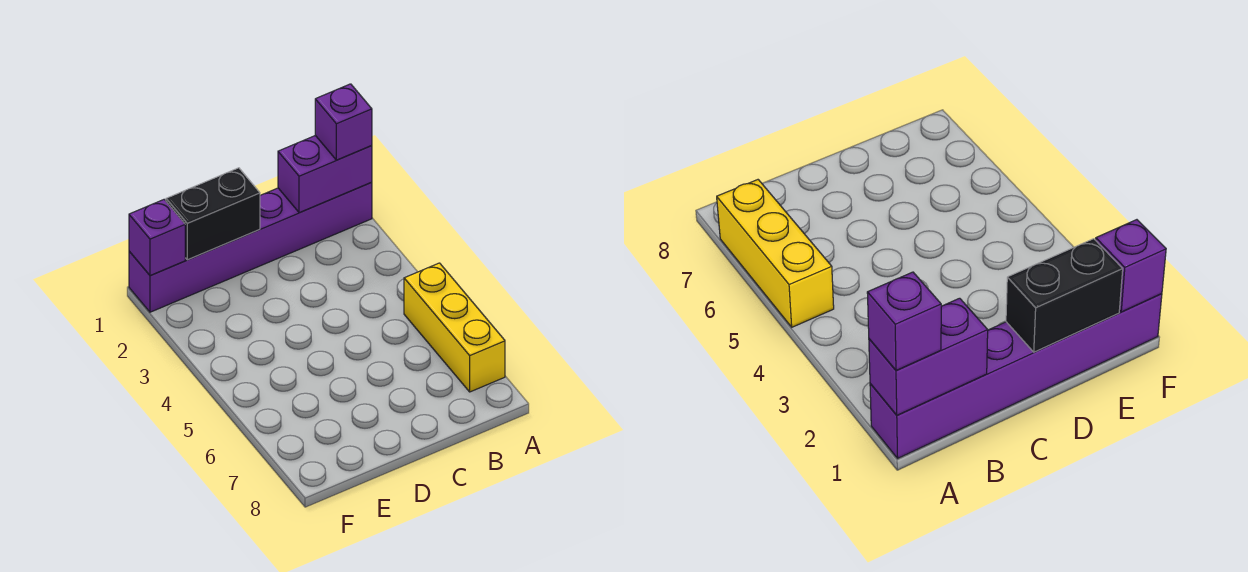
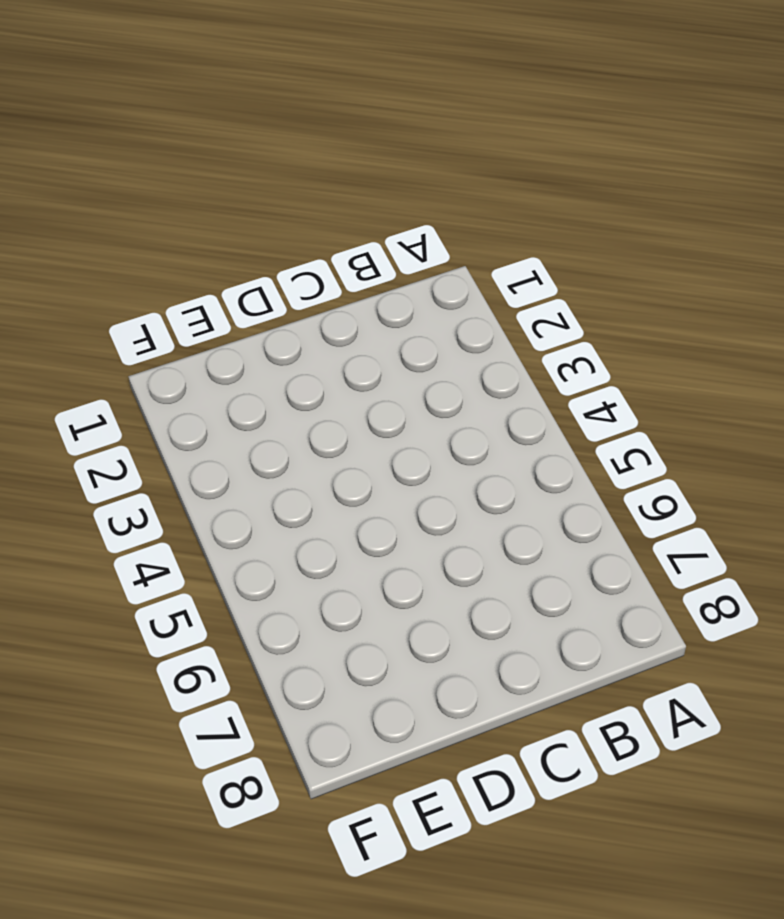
none -> purple brick A1:F1 level 1
none -> yellow brick A5:A7 level 1

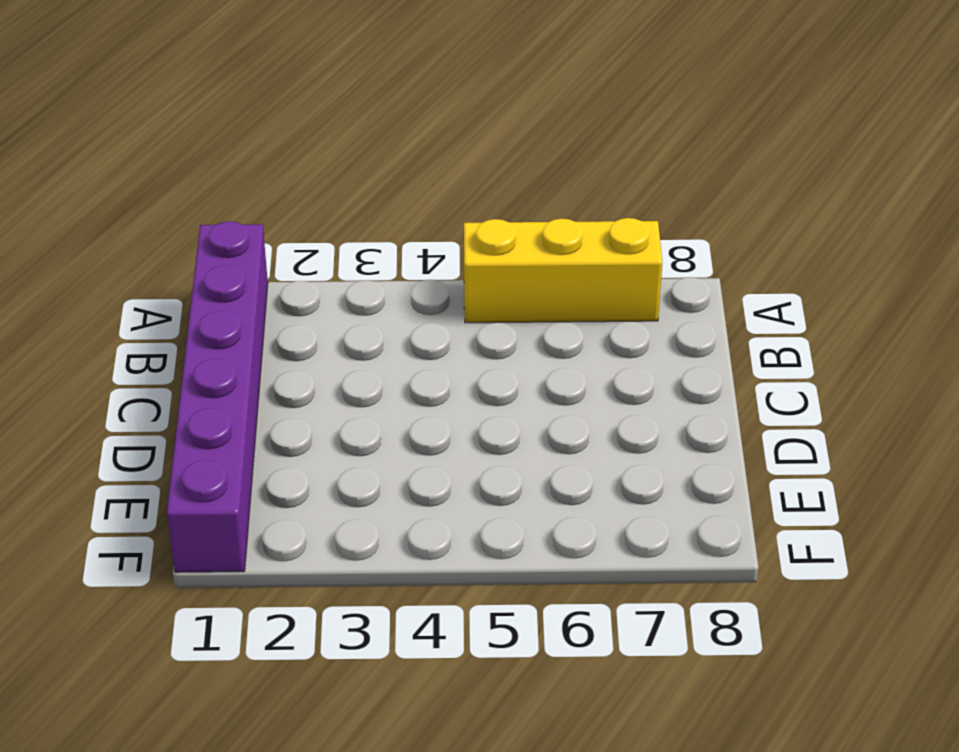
none -> purple brick A1:B1 level 2
none -> black brick D1:E1 level 2

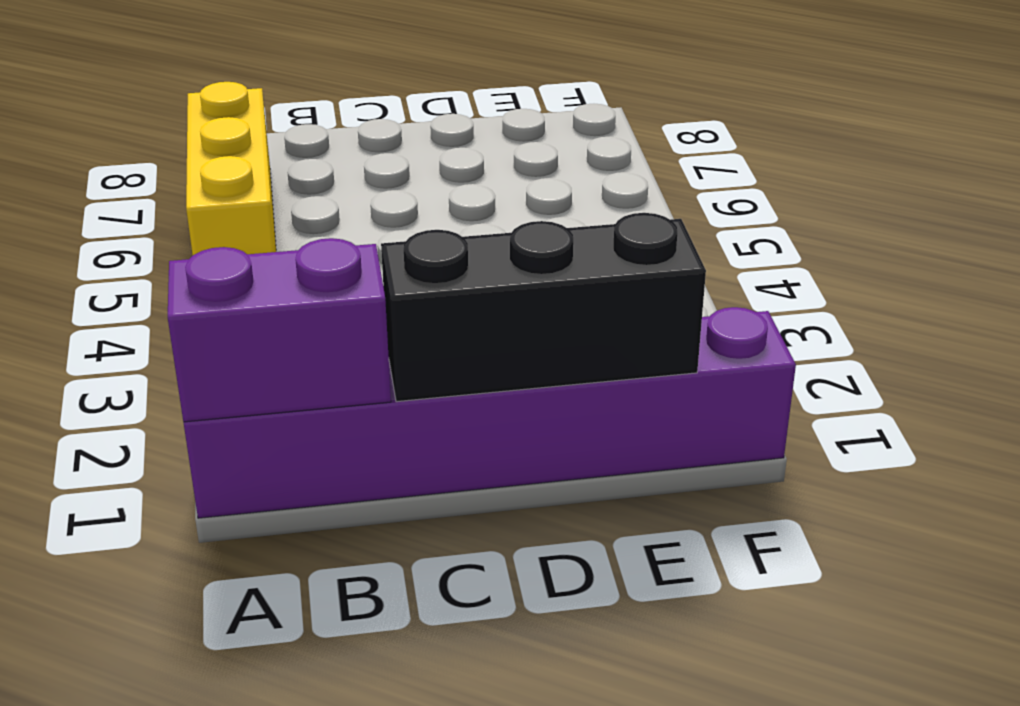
black brick C1:E1 level 2 -> black brick D1:E1 level 2
none -> purple brick F1 level 2
none -> purple brick A1 level 3

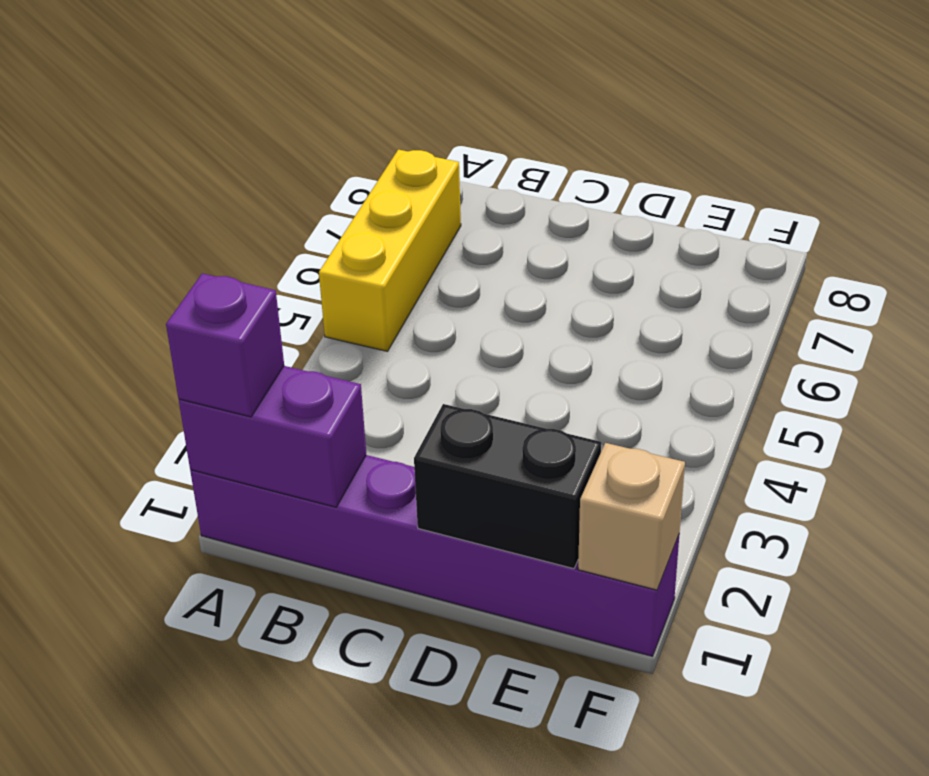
tan brick F1 level 2 -> purple brick F1 level 2

